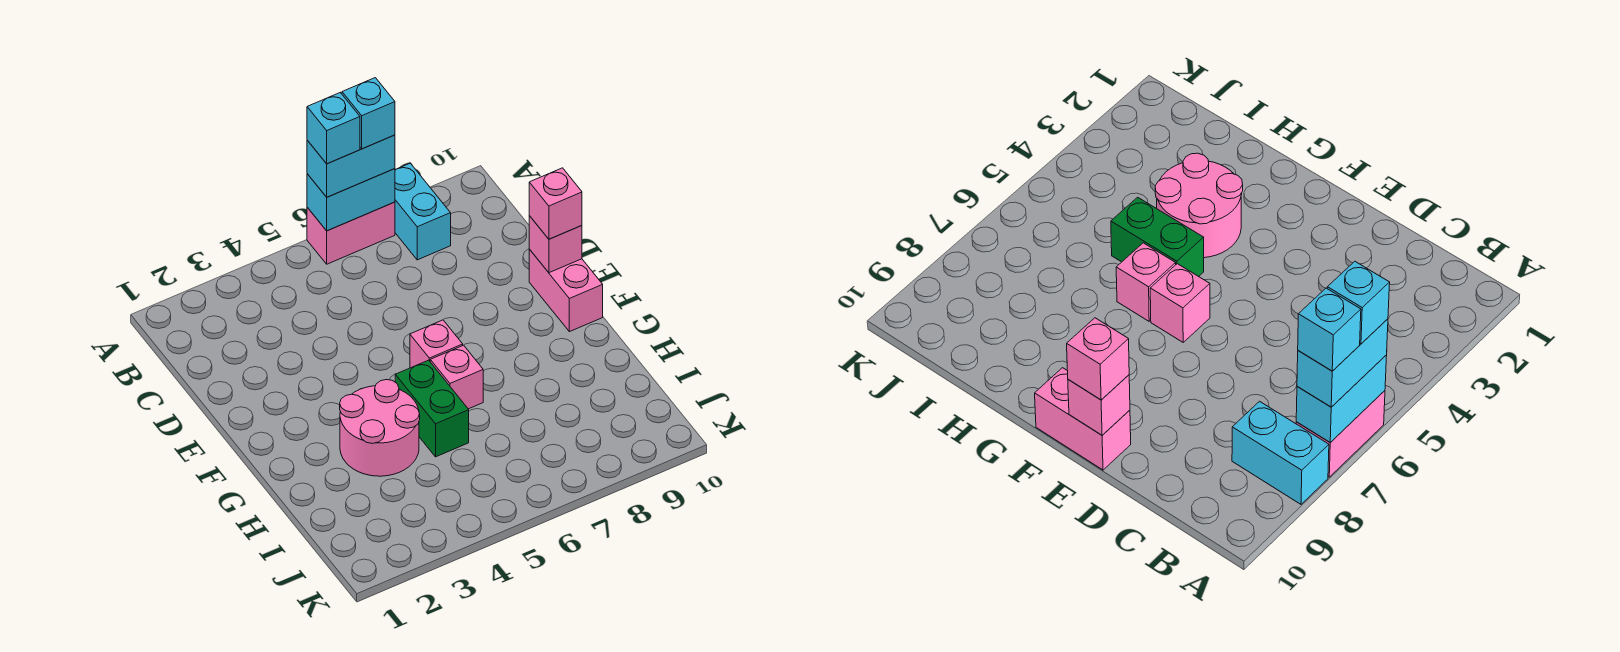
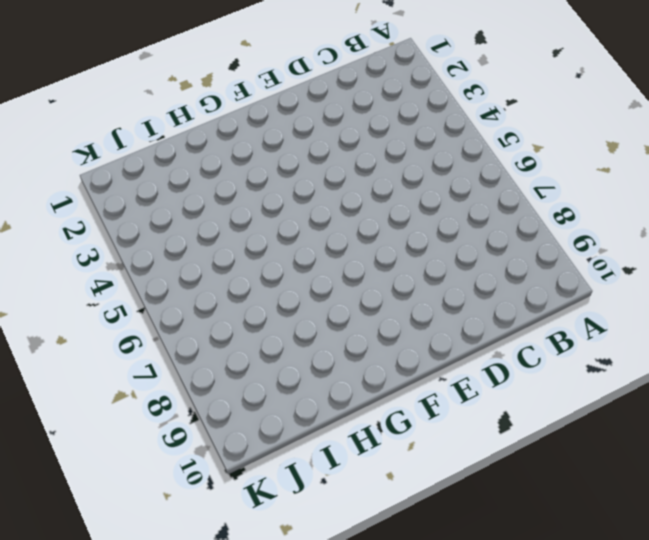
none -> pink brick A6:A7 level 1
none -> cyan brick A8:B8 level 1
none -> pink brick E10:F10 level 1

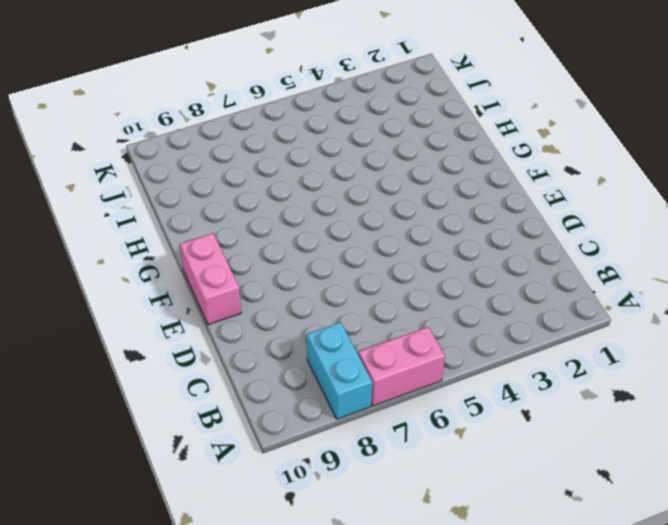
none -> pink brick F6 level 1
none -> pink round brick G3:H4 level 1
none -> green brick G5:H5 level 1

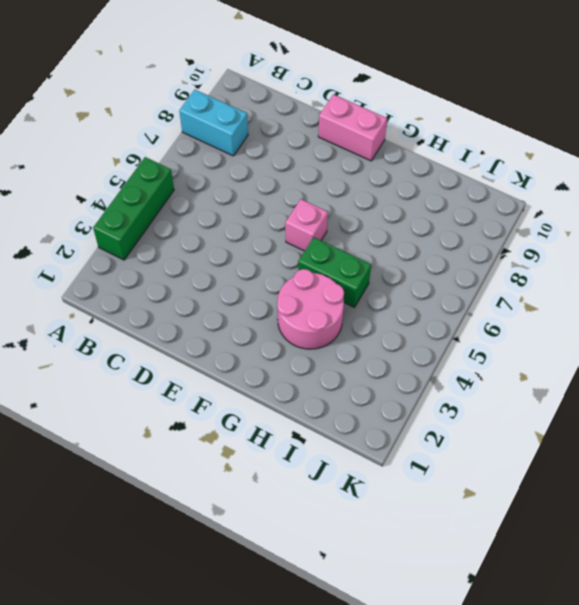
green brick A3:A5 level 1 -> none
none -> pink brick A6:A7 level 1
none -> pink brick G6 level 1
none -> cyan brick A6:A7 level 2

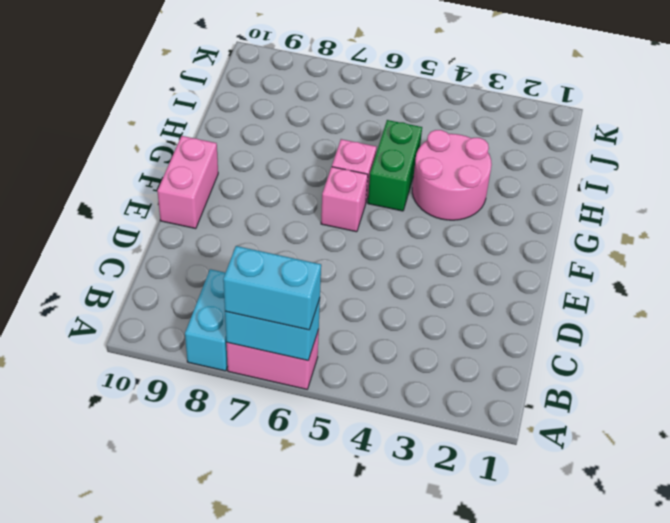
none -> pink brick E10 level 2
none -> pink brick E10 level 3
none -> cyan brick A6 level 4

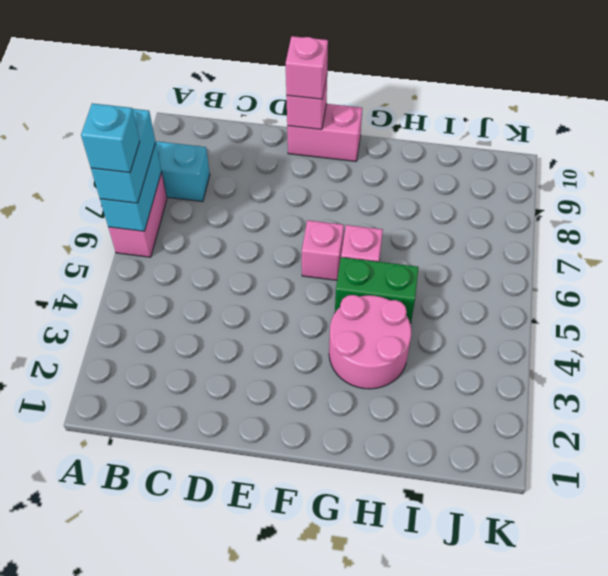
none -> cyan brick A7 level 4

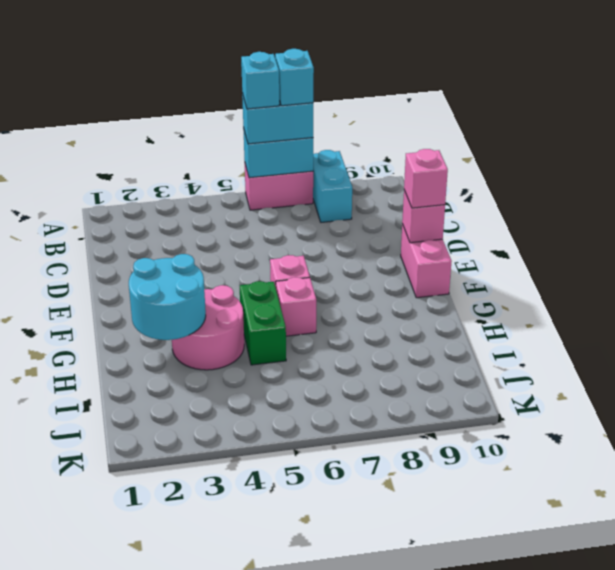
cyan round brick G2:H3 level 2 -> none

